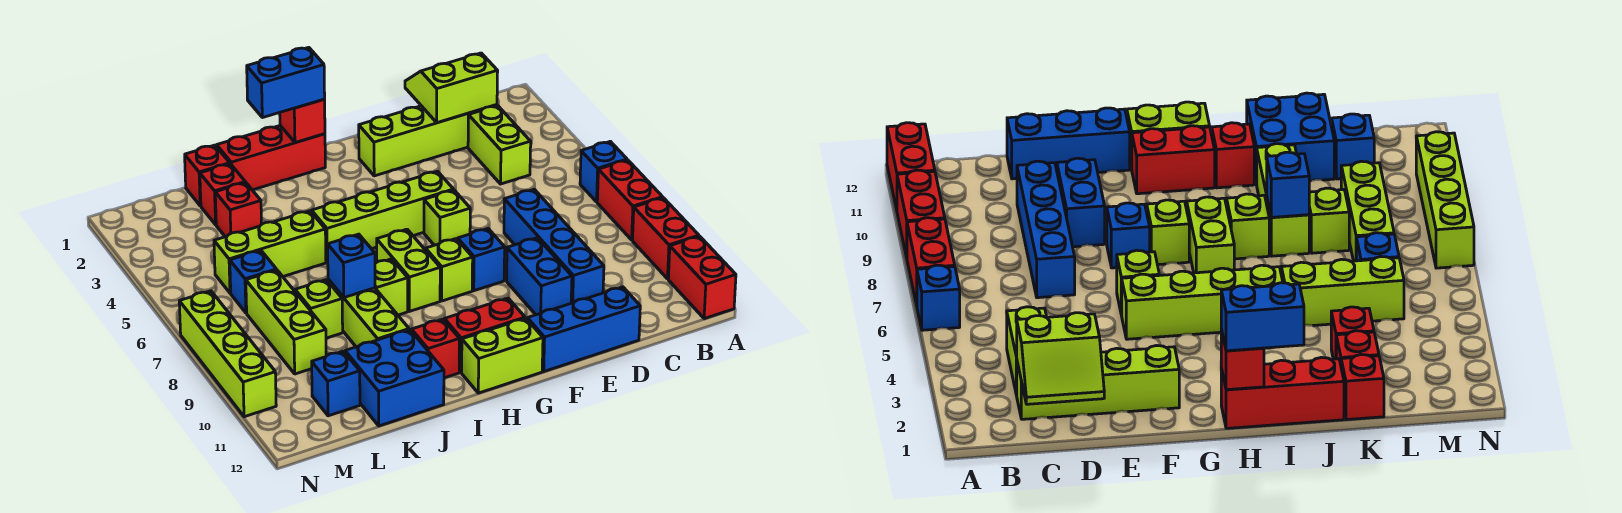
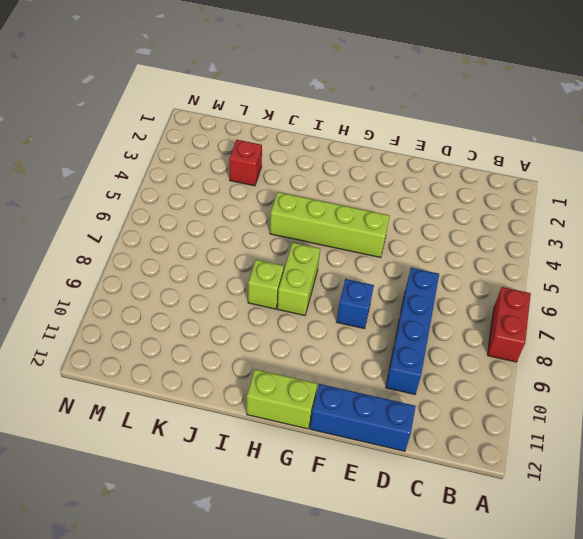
none -> blue brick A6 level 1
none -> red brick A9:A10 level 1
none -> red brick A11:A12 level 1
none -> lime brick C2:F2 level 1

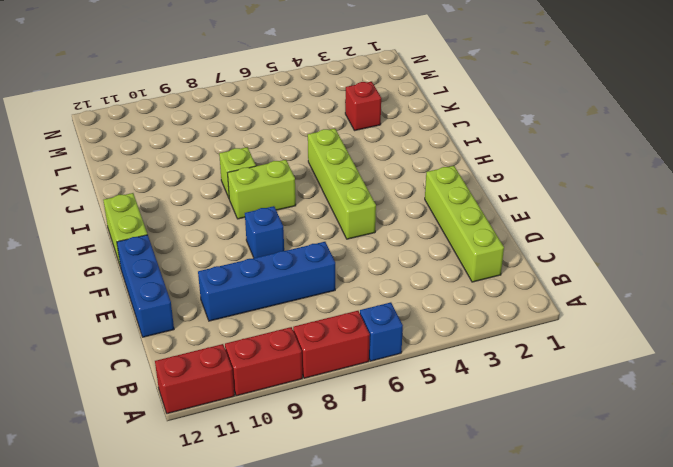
none -> lime brick C3:C4 level 1
none -> blue brick E9:E10 level 1
none -> lime brick F6 level 1
none -> lime brick G8 level 1

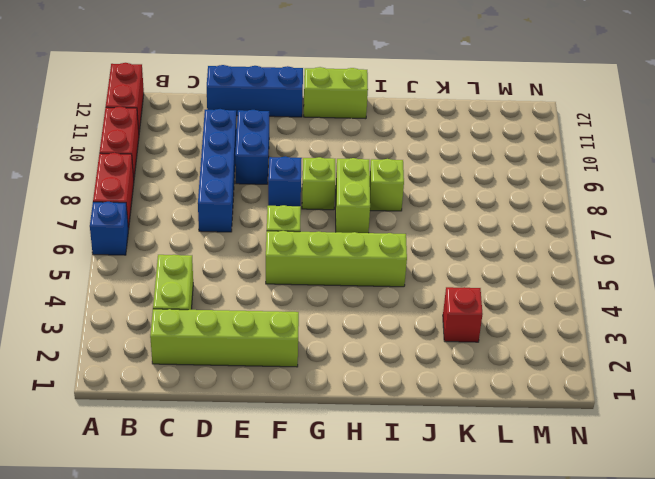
none -> red brick G11:H11 level 1
none -> red brick H1:J1 level 1
none -> red brick I11 level 1
none -> lime brick J5:L5 level 1

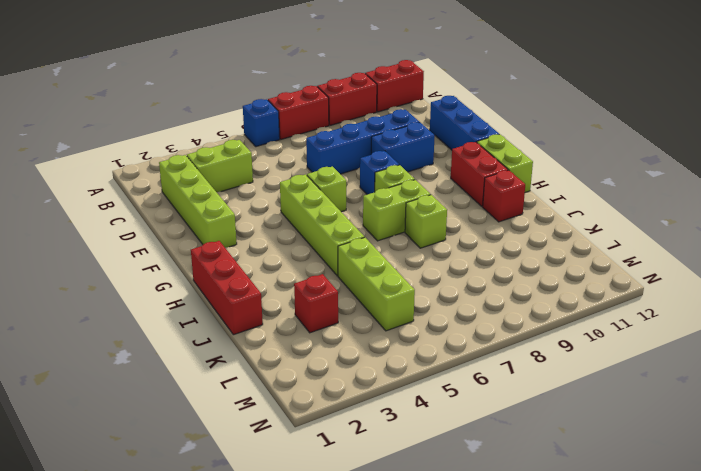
none -> lime brick J8:J10 level 1
none -> blue brick J11:K12 level 1
none -> red brick K1 level 1
none -> red brick K2 level 1

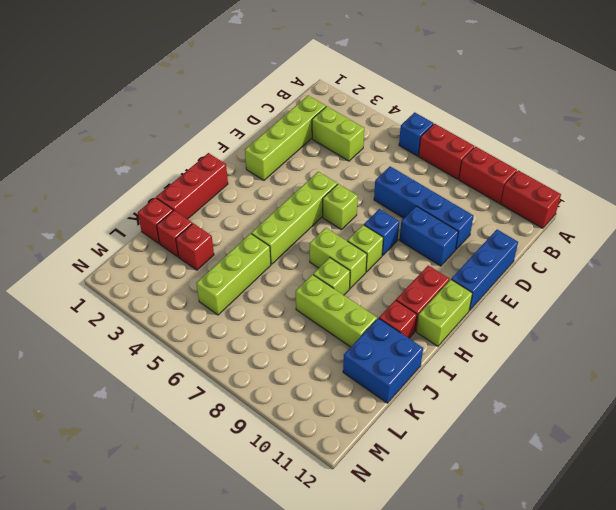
none -> lime brick K8 level 1
none -> blue brick L6 level 1
none -> lime brick L7:L9 level 1
none -> blue brick L11 level 1

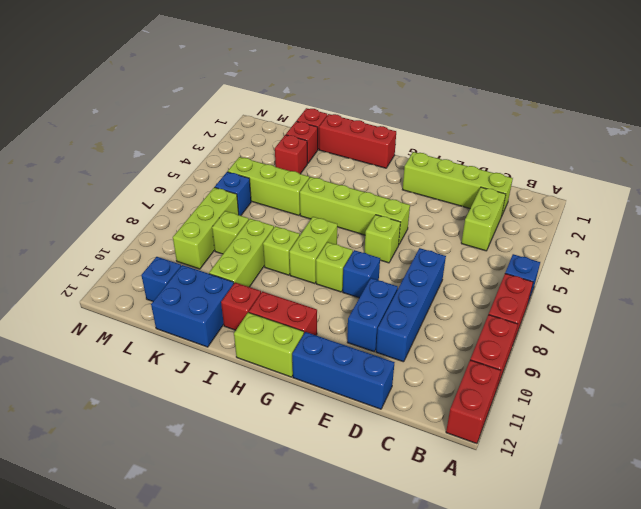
none -> lime brick N7:N10 level 1
none -> lime slope C1:D2 level 2 top 2
none -> red brick H1 level 2
none -> blue brick J8 level 2

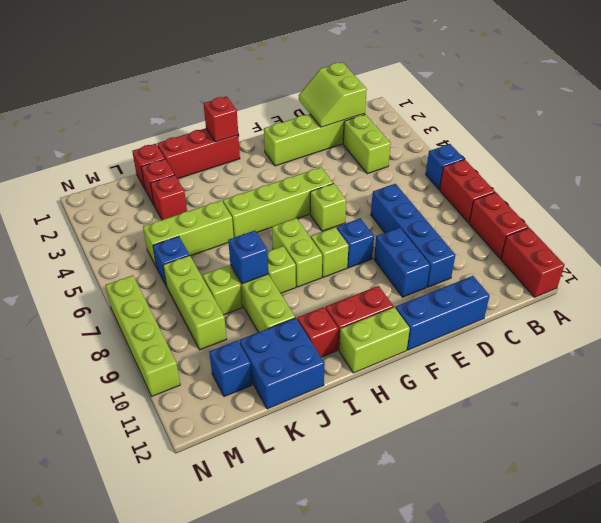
lime slope C1:D2 level 2 top C -> lime slope C1:D2 level 2 top 2
none -> blue brick H1:I1 level 3

